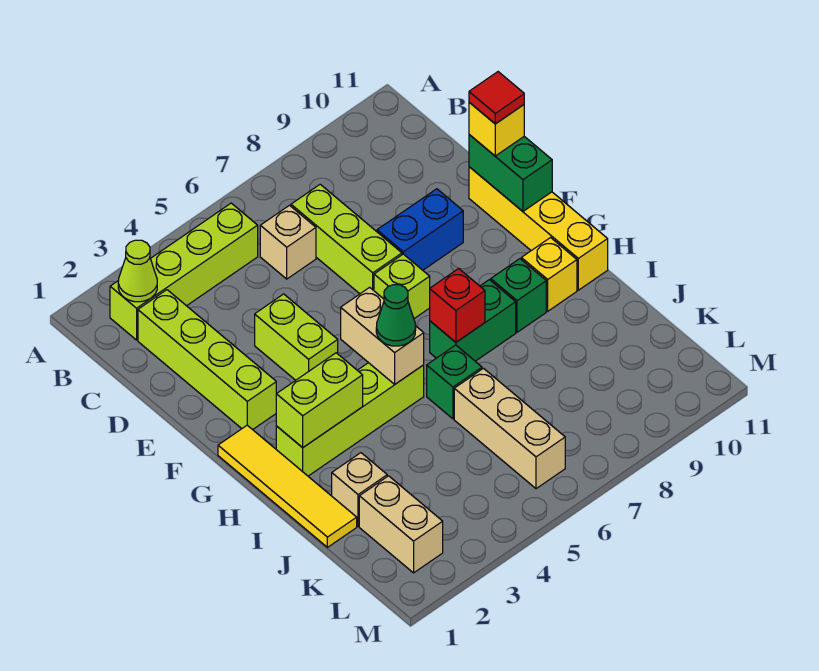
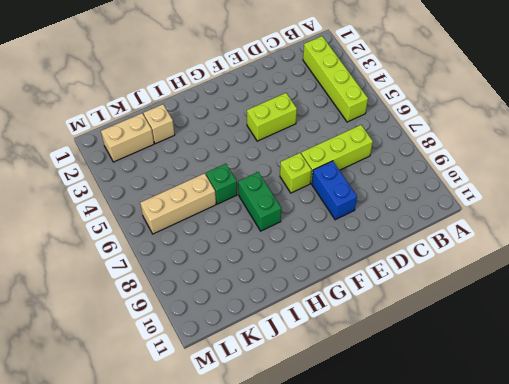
none -> lime brick C2:F2 level 1
none -> tan brick C6 level 1
none -> yellow brick E11:H11 level 1

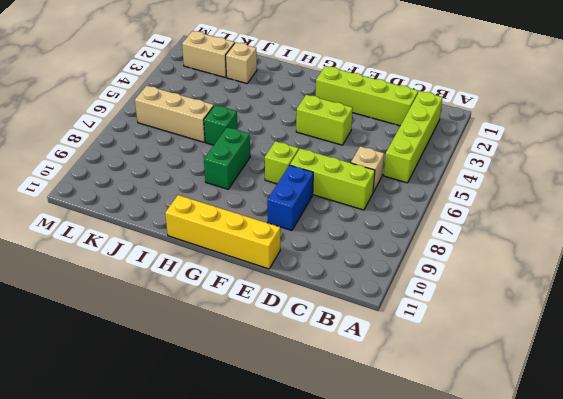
none -> yellow tile G1:J1 level 1
none -> lime brick H2:H5 level 1
none -> green brick H9 level 1

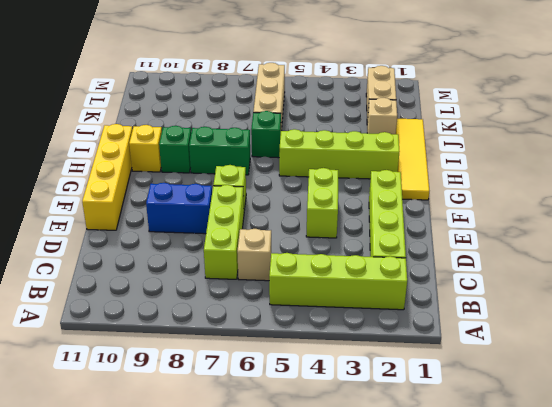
none -> lime cone B2 level 2
none -> green brick E11:F11 level 2
none -> tan brick G5:H5 level 2

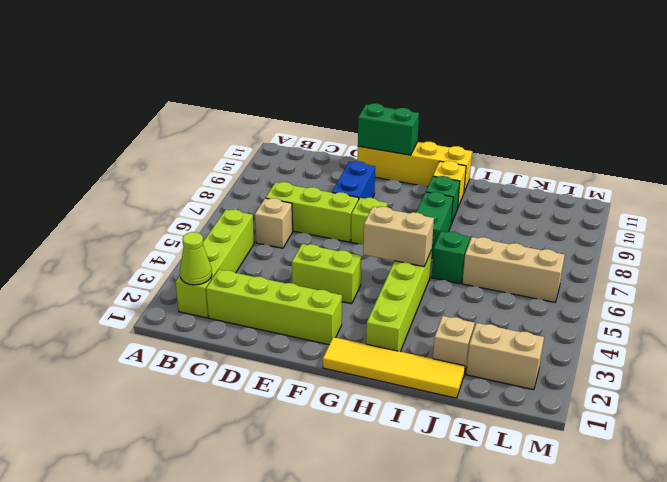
none -> lime brick H2:H3 level 2
none -> red brick H7 level 2
none -> yellow brick E11 level 3

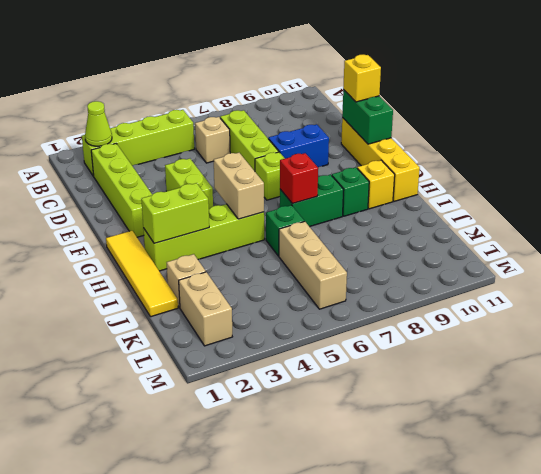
none -> green cone H5 level 3
none -> red tile E11 level 4

